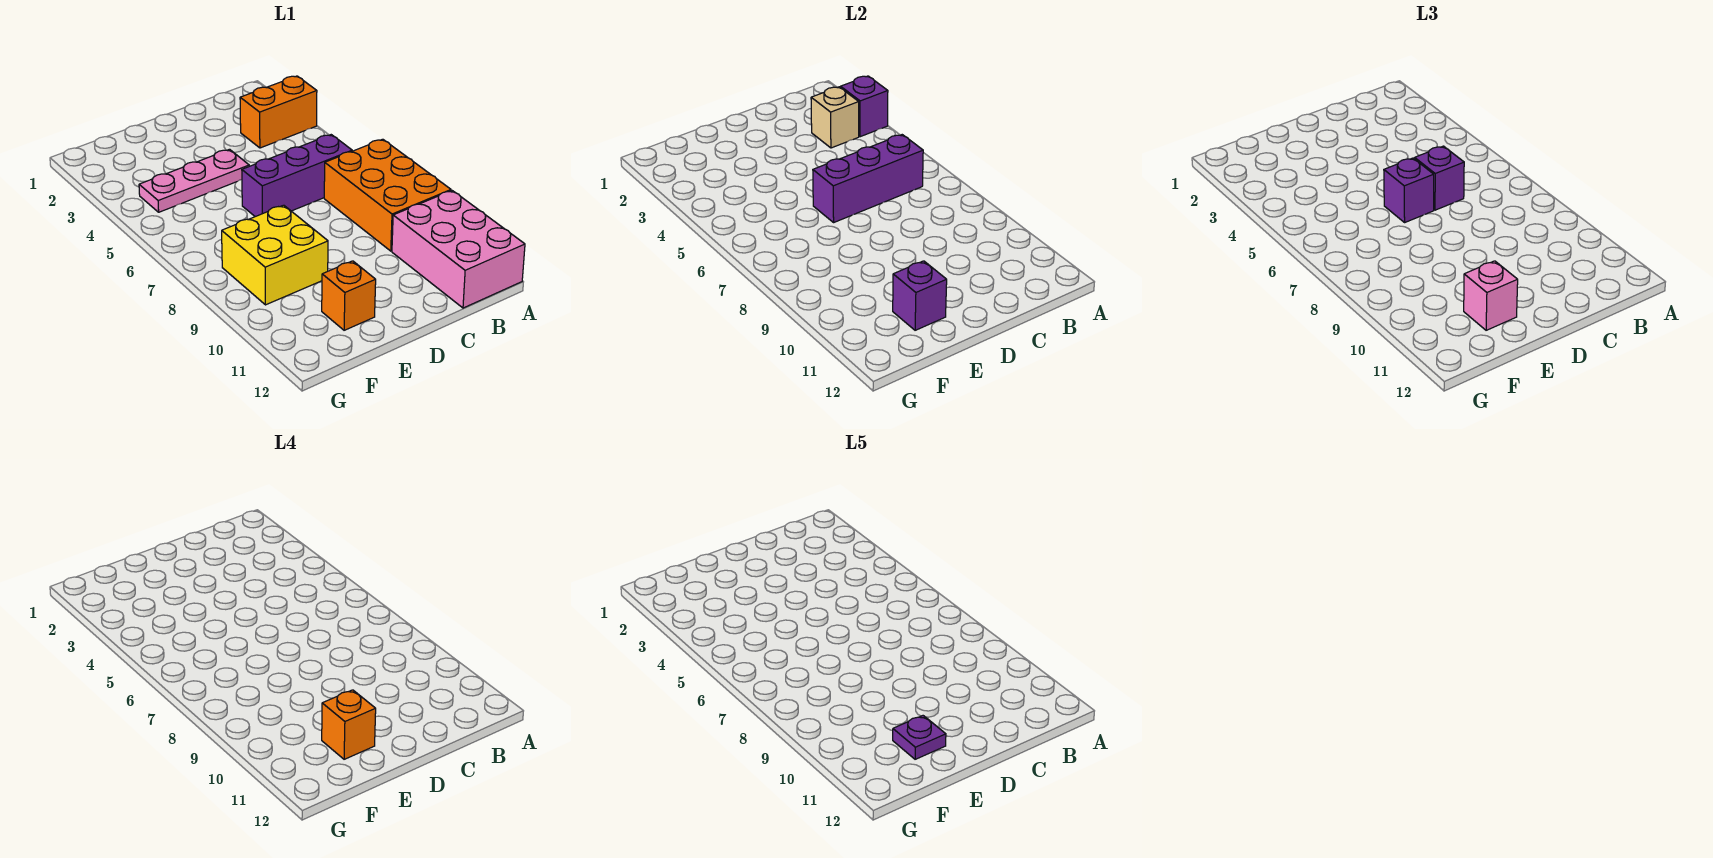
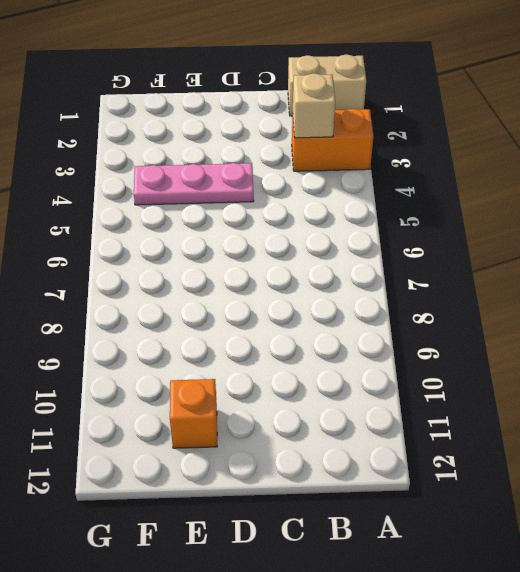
tan brick A1:B1 level 1 -> none
none -> orange brick A7:B9 level 1
none -> pink brick A10:B12 level 1
none -> purple brick B6:D6 level 1

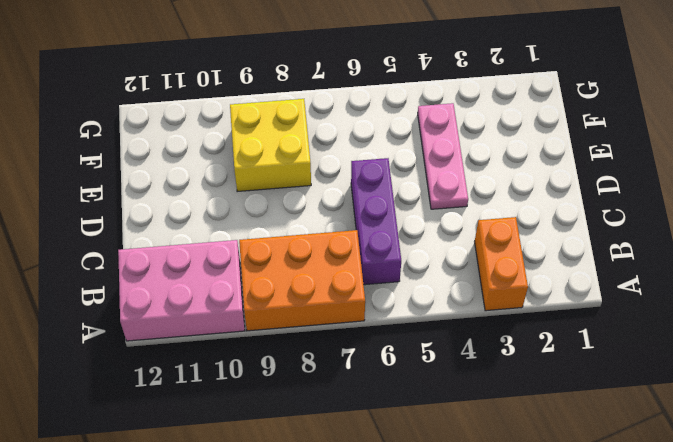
none -> orange brick E11 level 1
none -> purple brick A3 level 2
none -> tan brick B3 level 2

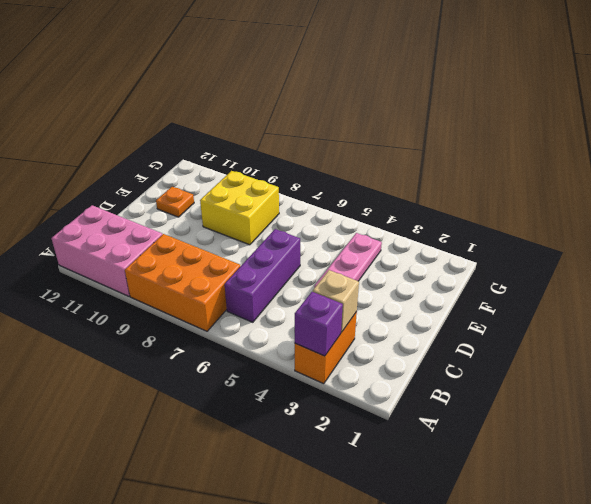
orange plate E11 level 1 -> orange brick E11 level 1
none -> purple brick B6:D6 level 2
none -> purple brick E11 level 2
none -> purple brick C6 level 3

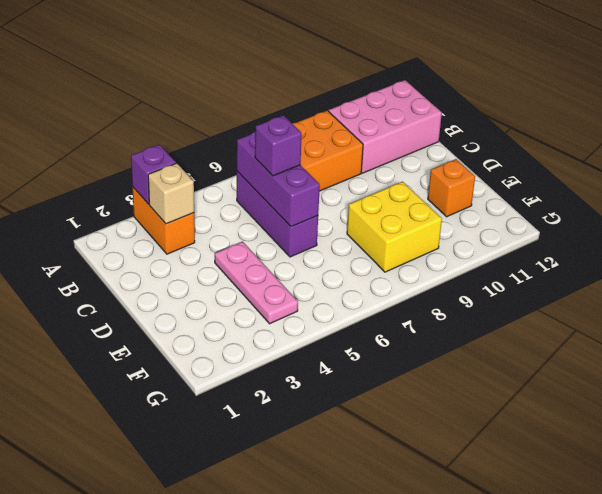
none -> purple brick E11 level 2
none -> purple brick D6 level 3
none -> pink brick E11 level 3

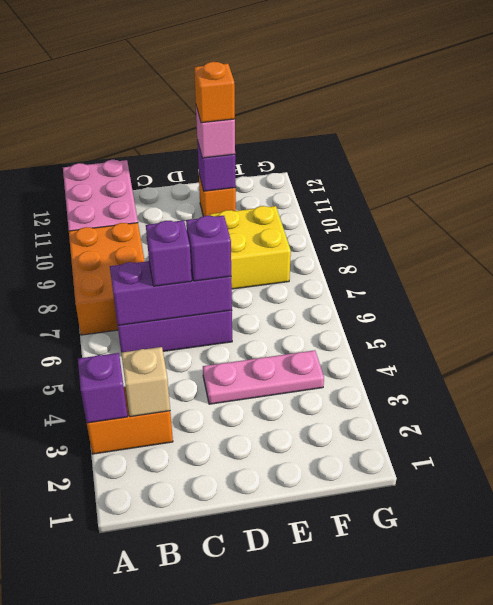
none -> purple plate E11 level 5

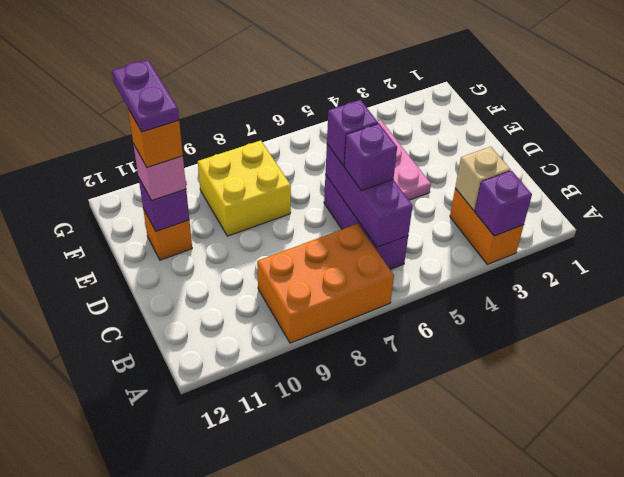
purple plate E11:F11 level 5 -> purple plate E11 level 5
none -> pink brick A10:B12 level 1

